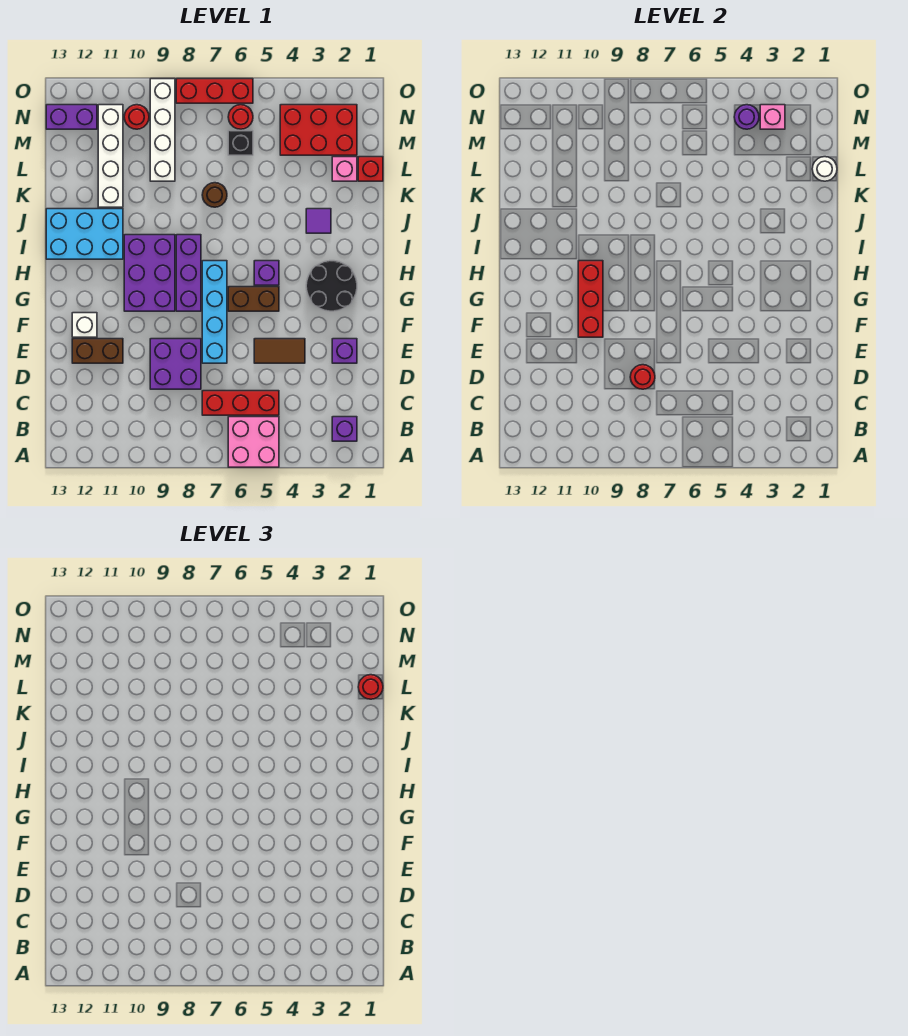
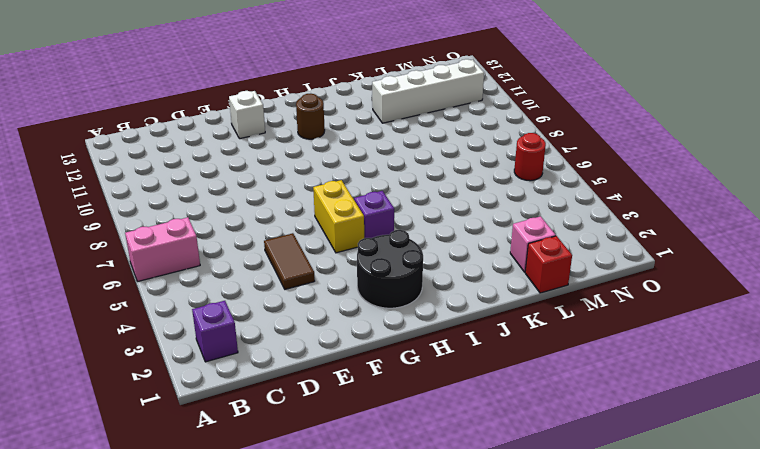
pink brick A6:B6 level 1 -> pink brick A5:B6 level 1
yellow brick G5:G6 level 1 -> brown brick G5:G6 level 1
brown round brick H11 level 1 -> brown round brick K7 level 1
none -> red brick C5:C7 level 1
none -> purple brick D8:E9 level 1
none -> purple brick E2 level 1
none -> cyan brick E7:H7 level 1

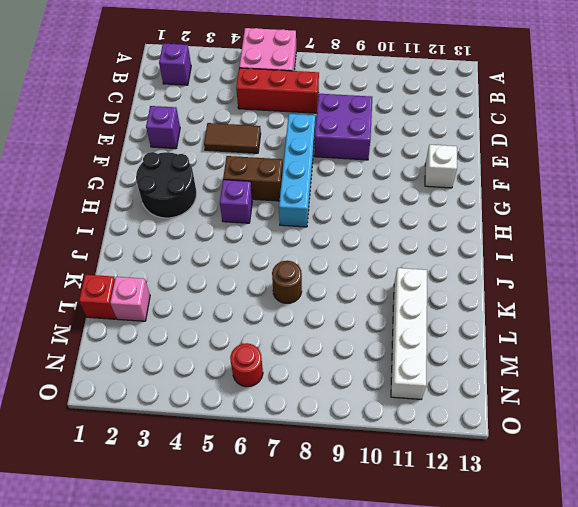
none -> brown brick E11:E12 level 1
none -> purple brick G8:I8 level 1
none -> purple brick G9:I10 level 1
none -> cyan brick I11:J13 level 1

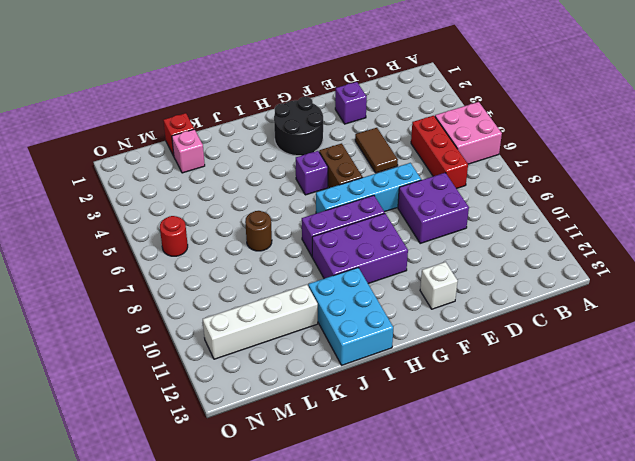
none -> purple brick B2 level 1
none -> brown brick E11:E12 level 1
none -> purple tile J3 level 1
none -> white brick L9:O9 level 1

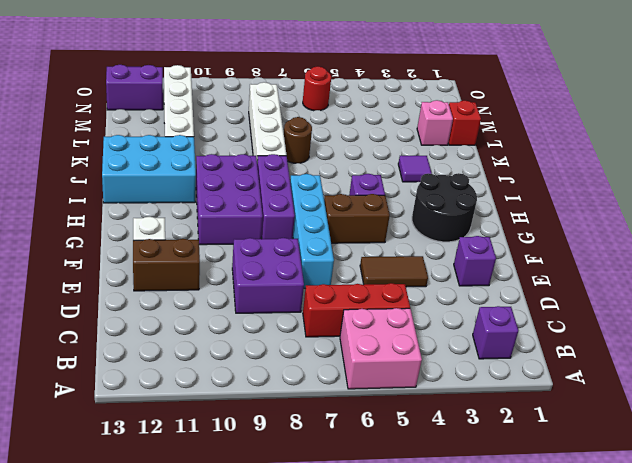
white brick J8:M8 level 1 -> white brick L9:O9 level 1
none -> red brick M2:N4 level 1
none -> black brick M6 level 1
none -> red round brick N10 level 1
none -> red brick O6:O8 level 1

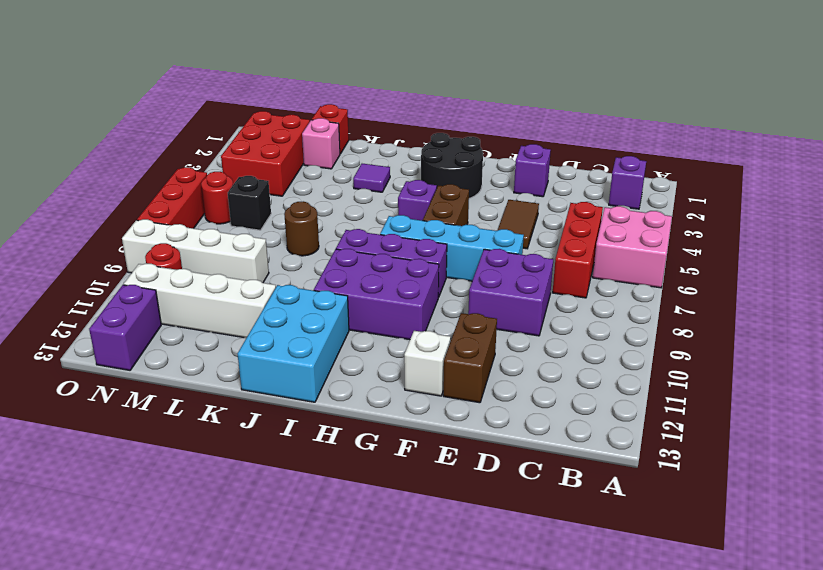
none -> red round brick D8 level 2
none -> red brick F10:H10 level 2
none -> white round brick L1 level 2
none -> pink brick N3 level 2

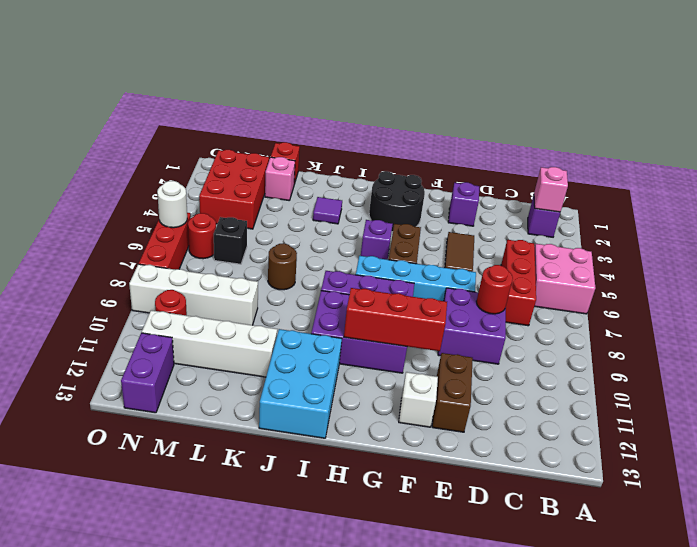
pink brick B2 level 2 -> pink brick N3 level 2
white round brick O6 level 2 -> white round brick L1 level 2
none -> purple round brick N4 level 2
none -> red round brick L1 level 3

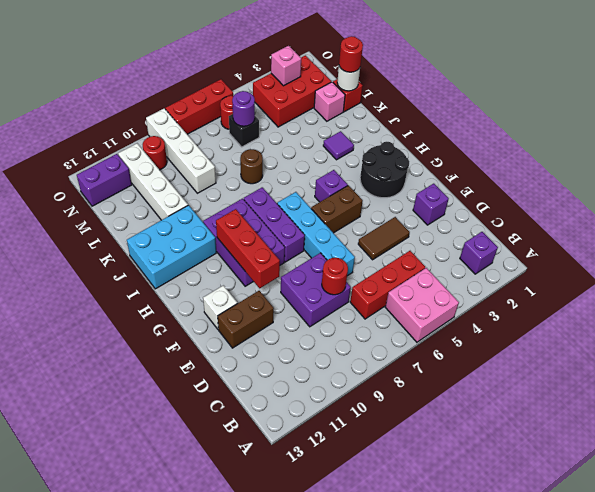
purple round brick M6 level 2 -> purple round brick N4 level 2

